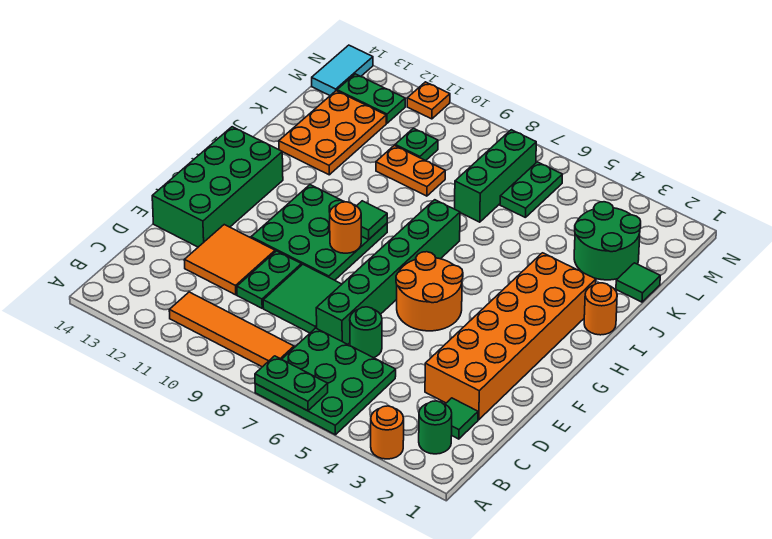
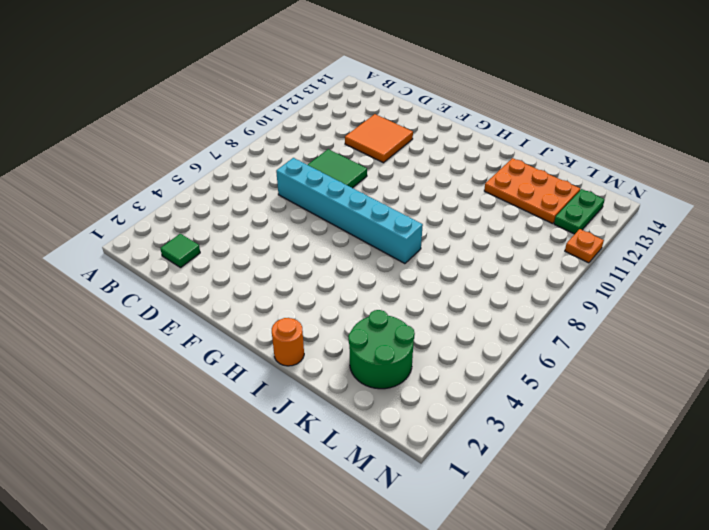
cyan brick D7:I7 level 1 -> green brick D7:I7 level 1
none -> orange round brick A3 level 1
none -> green plate A5:C7 level 1
none -> green round brick B2 level 1

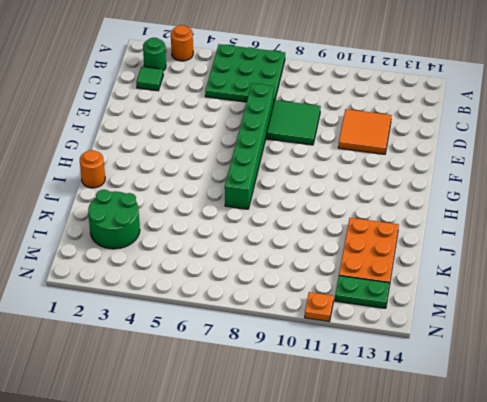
none -> orange tile B8:B11 level 1
none -> orange brick D2:I3 level 1
none -> green round brick D6 level 1

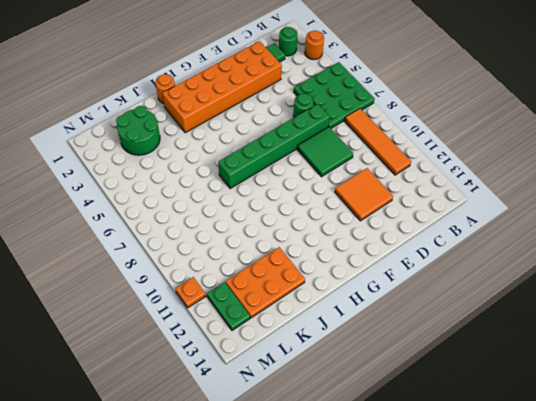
none -> green plate D10:E10 level 1
none -> green brick E13:H14 level 1
none -> orange round brick F5:G6 level 1

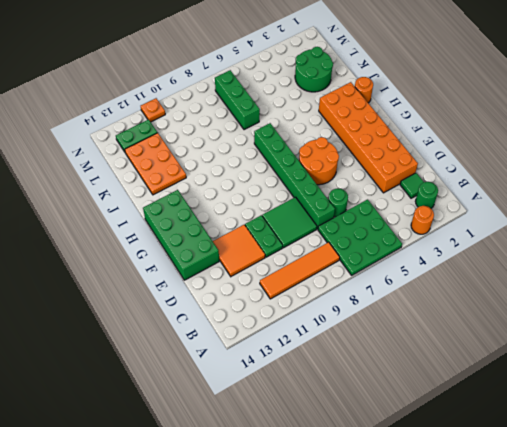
none -> green plate F9:H11 level 1
none -> green tile K1 level 1
none -> orange plate K9:K10 level 1

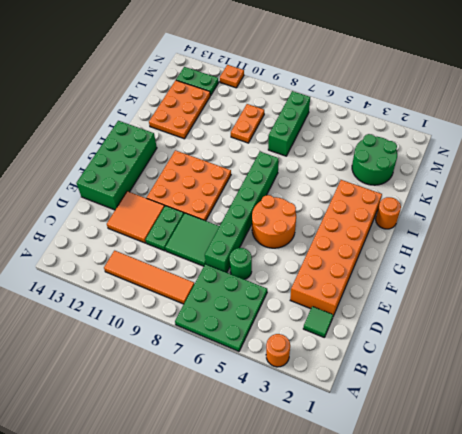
orange plate F9:H11 level 1 -> green plate F9:H11 level 1
orange plate K9:L9 level 1 -> orange plate K9:K10 level 1
none -> green round brick B2 level 1
none -> green tile K1 level 1
none -> green plate L6:M6 level 1

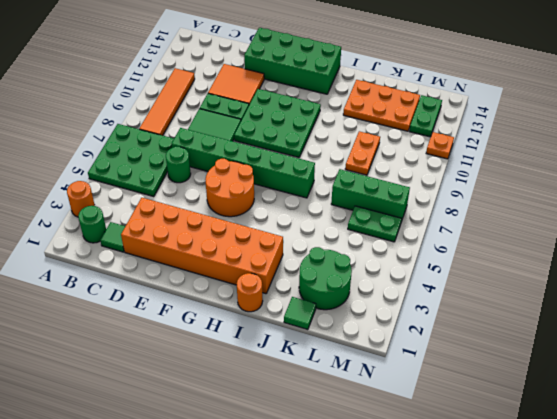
none -> green plate L10 level 1
none -> cyan tile M14:N14 level 1
none -> green plate A6:A7 level 2

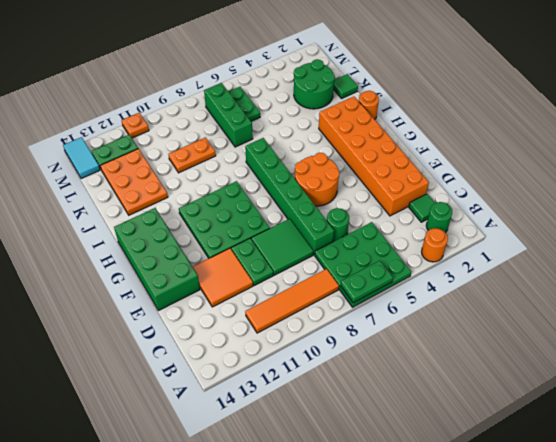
none -> green plate L10 level 1
none -> orange round brick G9 level 2
none -> green tile H9 level 2

